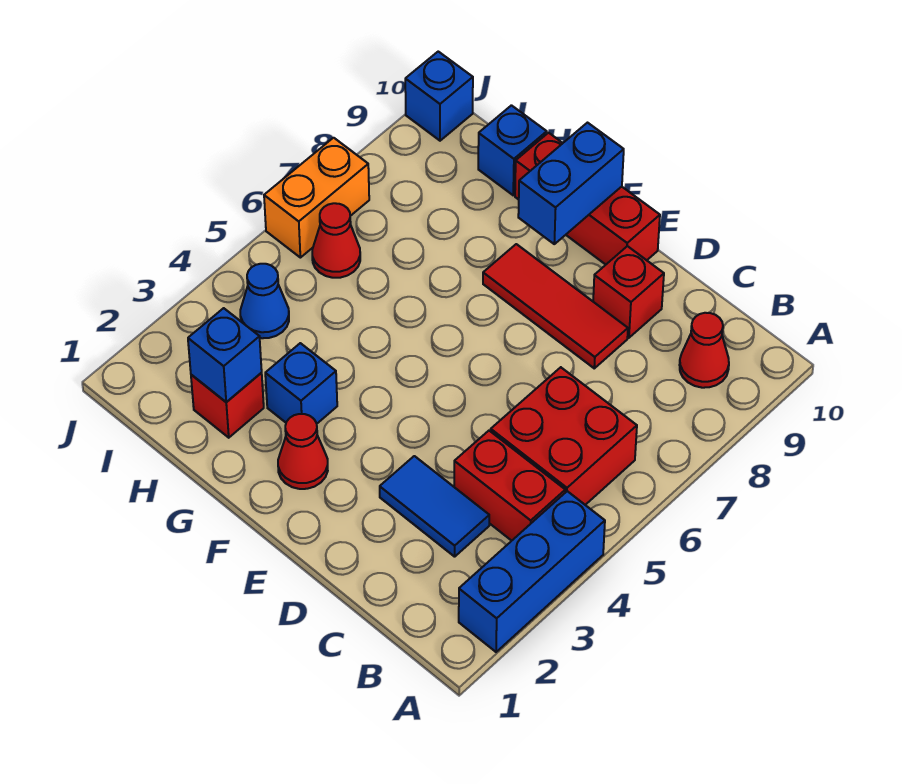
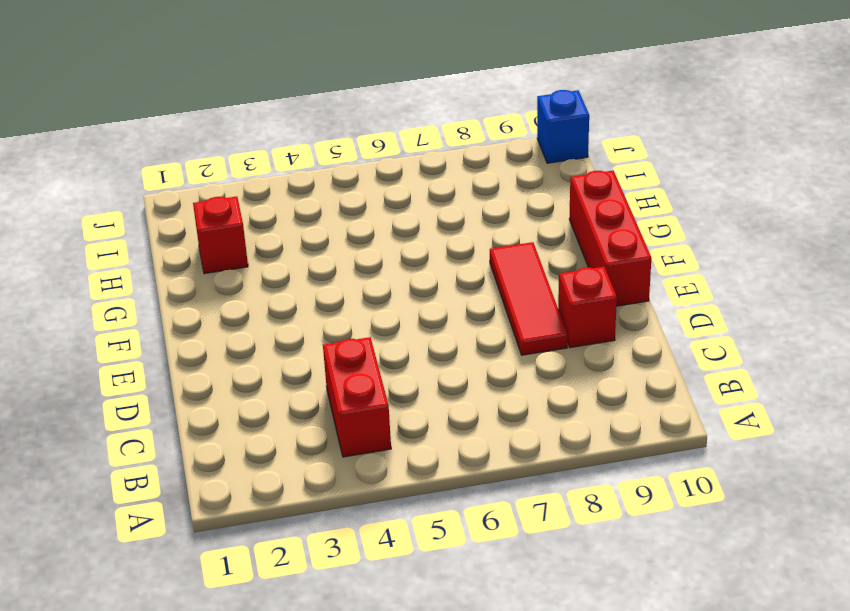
none -> blue brick A2:A4 level 1
none -> red brick B5:C6 level 1
none -> red cone B9 level 1

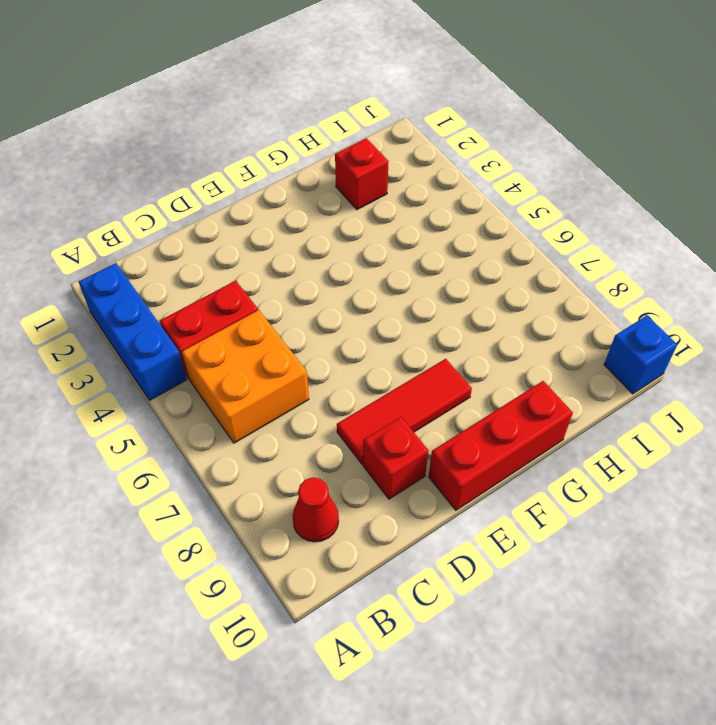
orange brick B5:C6 level 1 -> red brick B5:C6 level 1
none -> blue tile C3:D3 level 1
none -> red cone F2 level 1
none -> blue brick G3 level 1

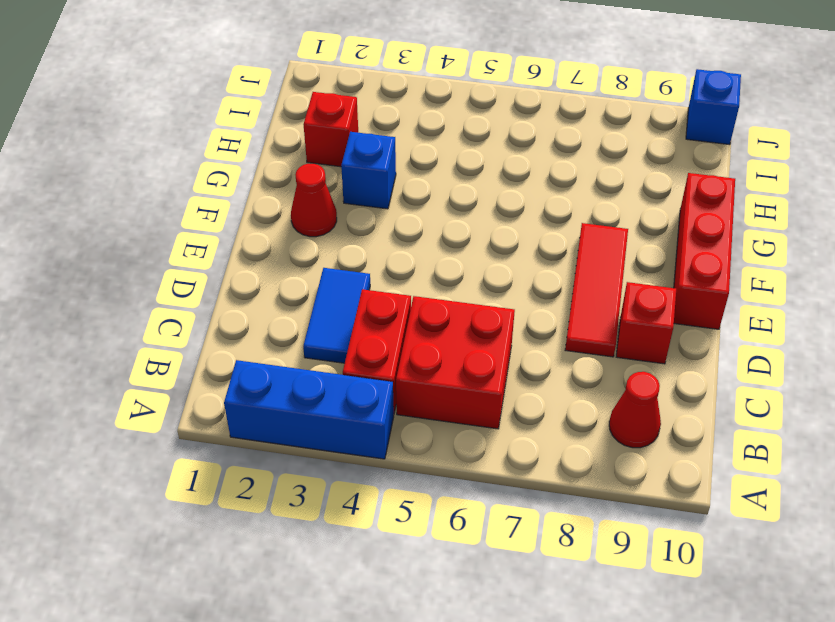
none -> blue brick H10 level 1
none -> blue cone I4 level 1
none -> red cone I6 level 1

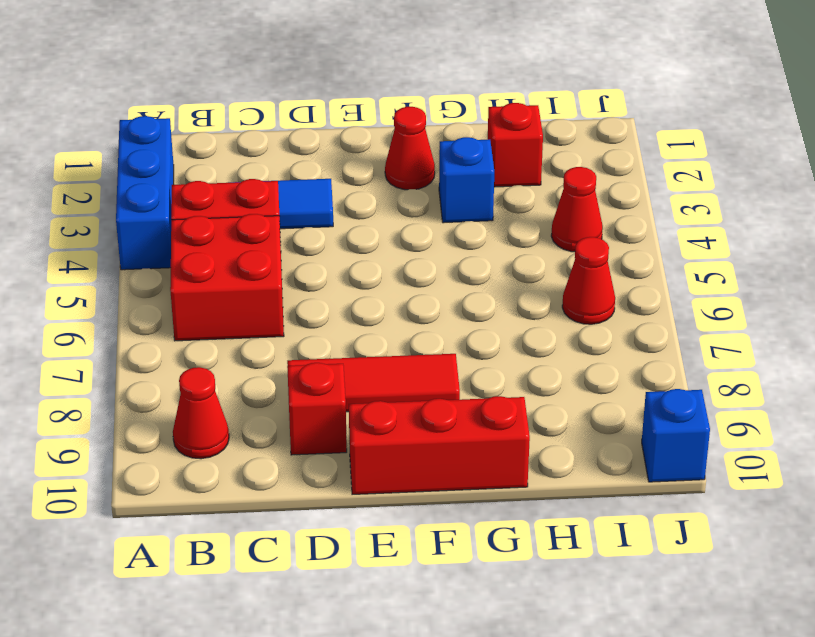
red cone I4 level 1 -> blue cone I4 level 1
none -> blue brick H10 level 1
none -> orange brick J6:J7 level 1
none -> blue brick F9:F10 level 2

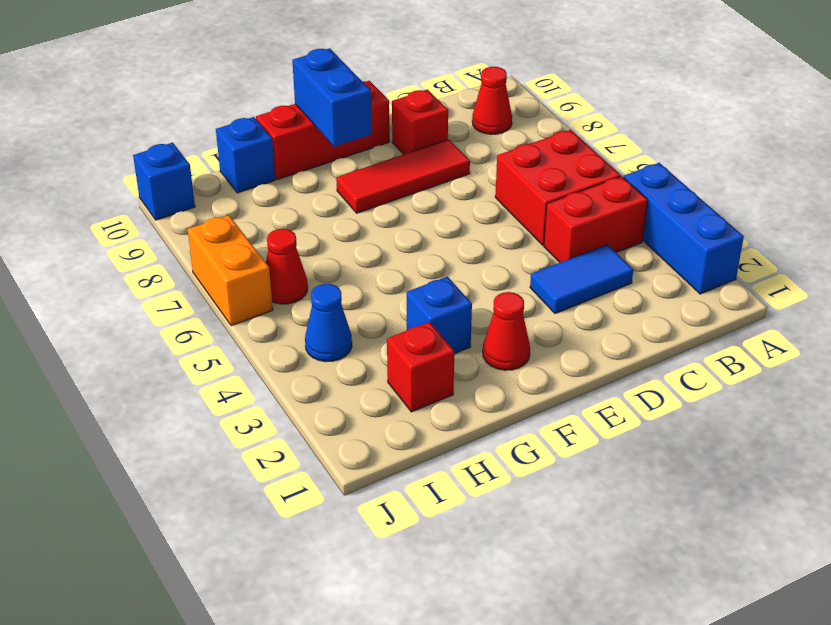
none -> blue brick H2 level 2

